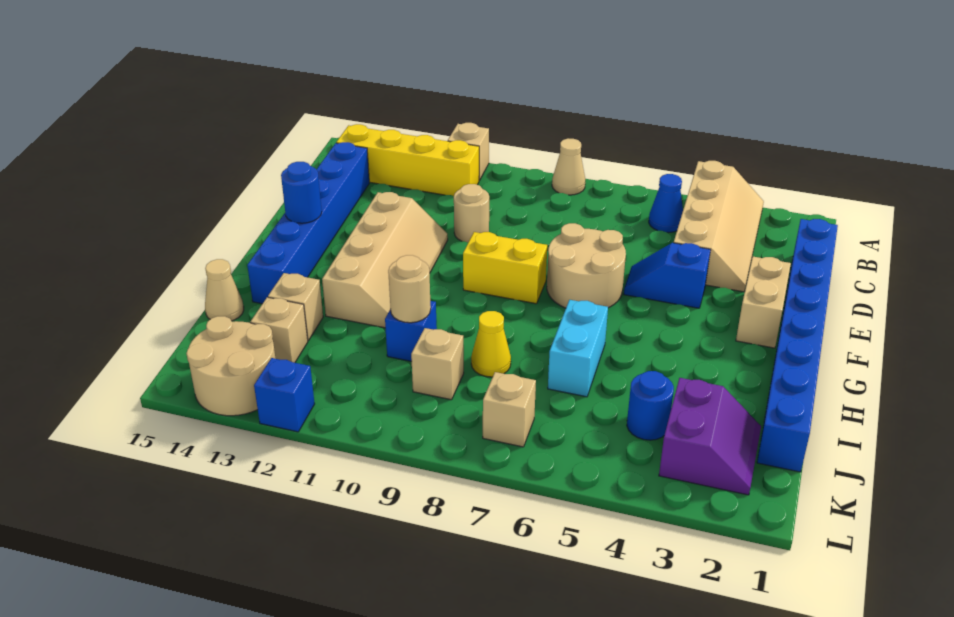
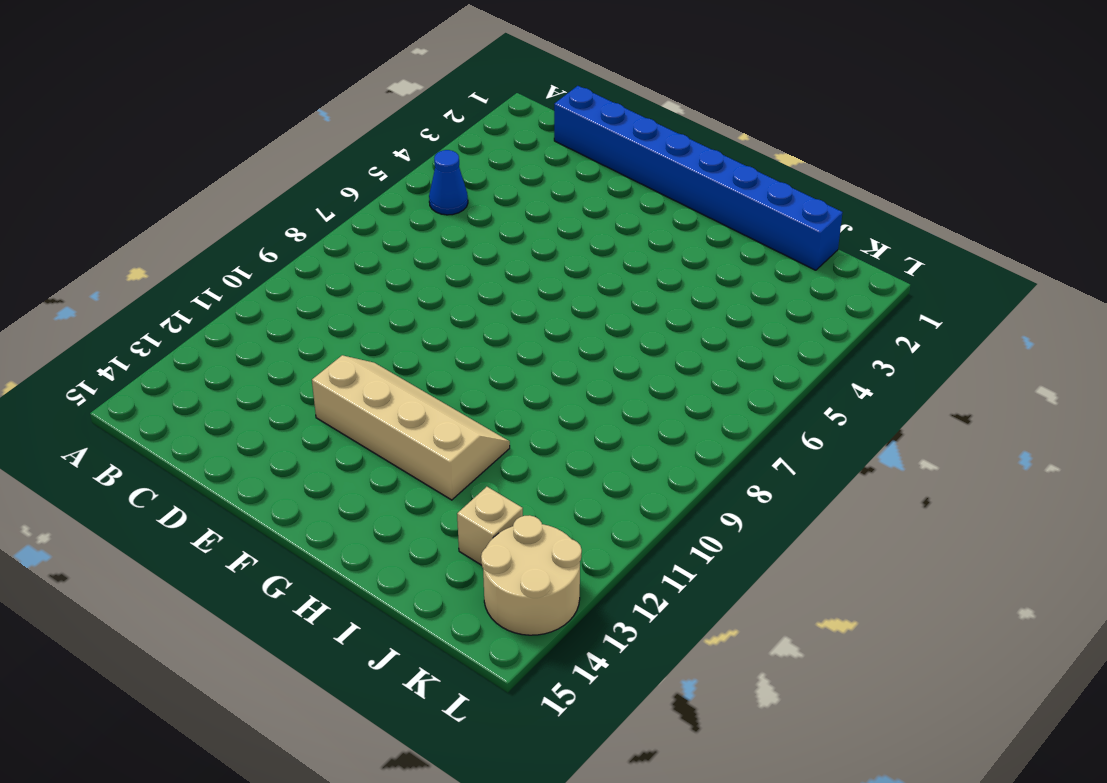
none -> tan slope A3:D4 level 1 top 4
none -> tan cone A8 level 1
none -> tan brick A11 level 1

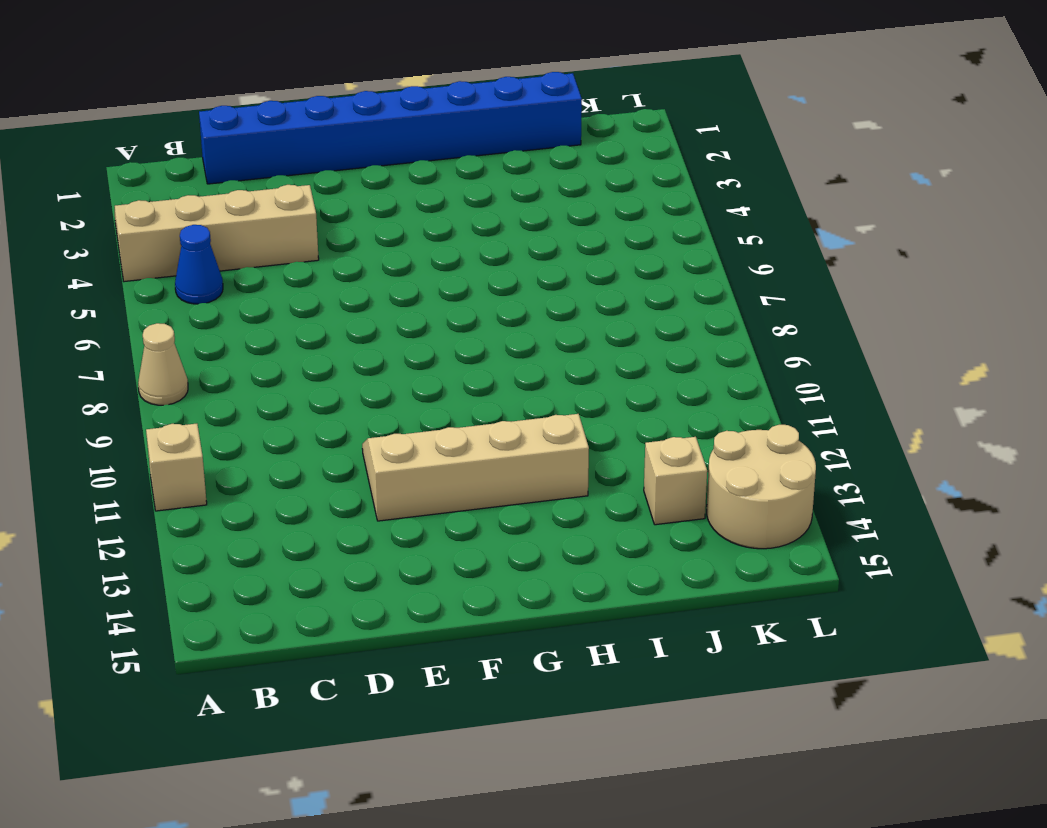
none -> yellow brick B11:B14 level 1
none -> blue brick C14:H14 level 1
none -> tan round brick D10 level 1

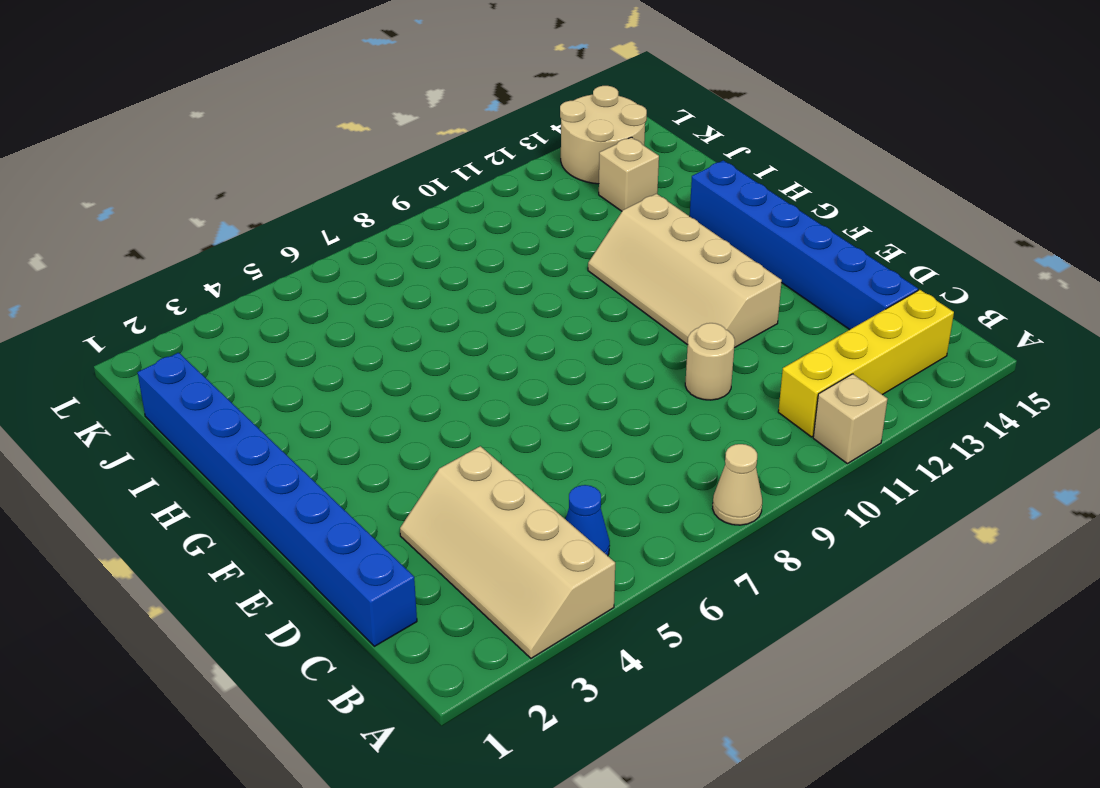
none -> tan brick E2:F2 level 1
none -> blue slope E4:E5 level 1 top 4
none -> tan round brick E6:F7 level 1

